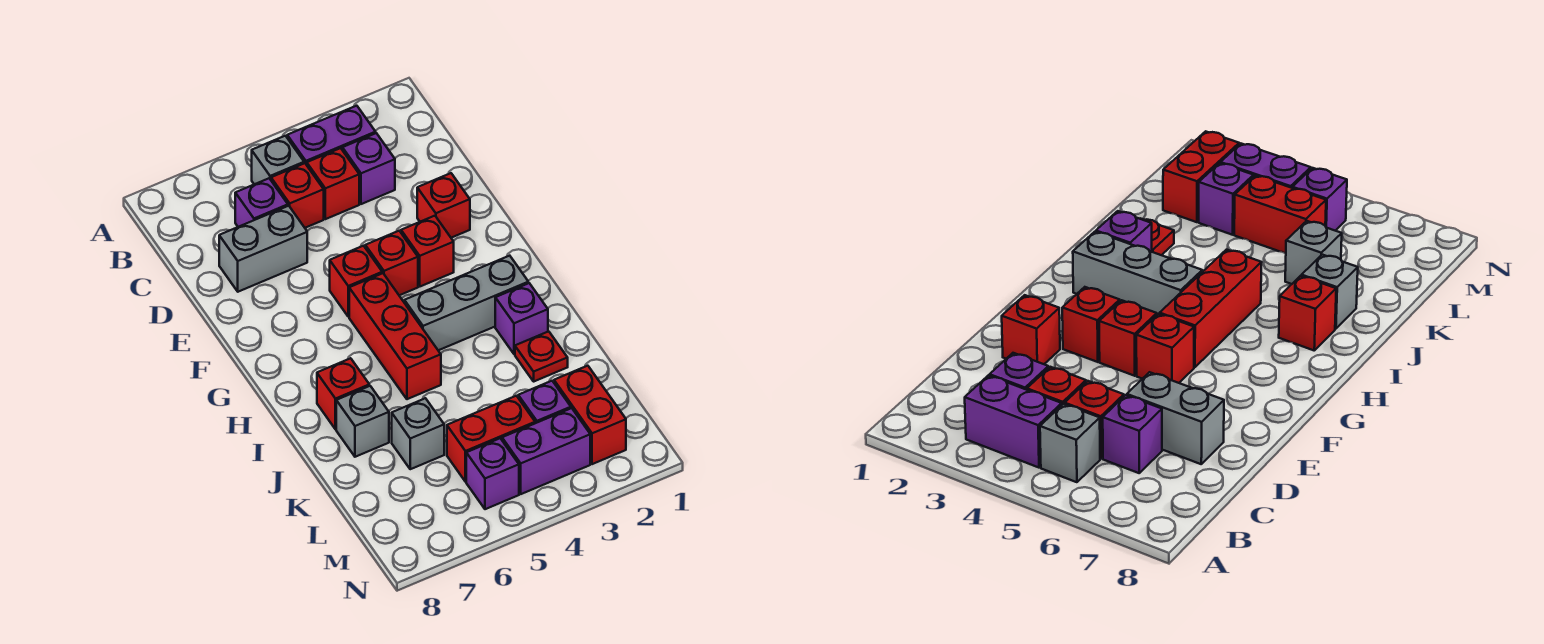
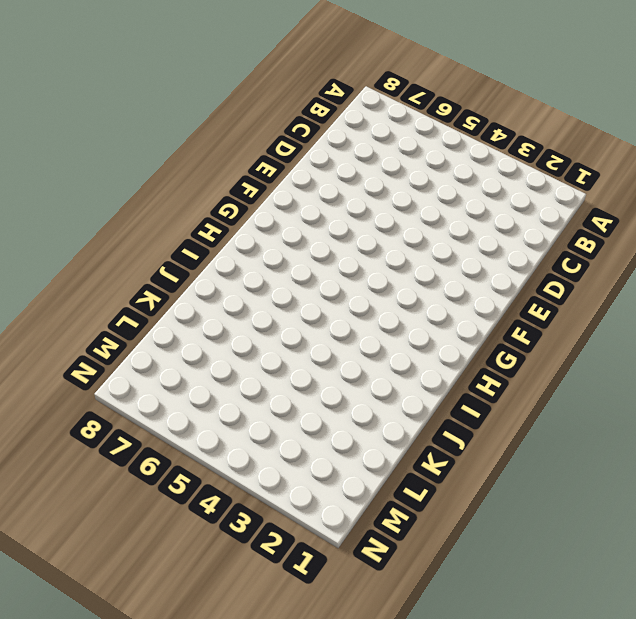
none -> purple brick B3:B4 level 1
none -> grey brick B5 level 1
none -> purple brick C3 level 1

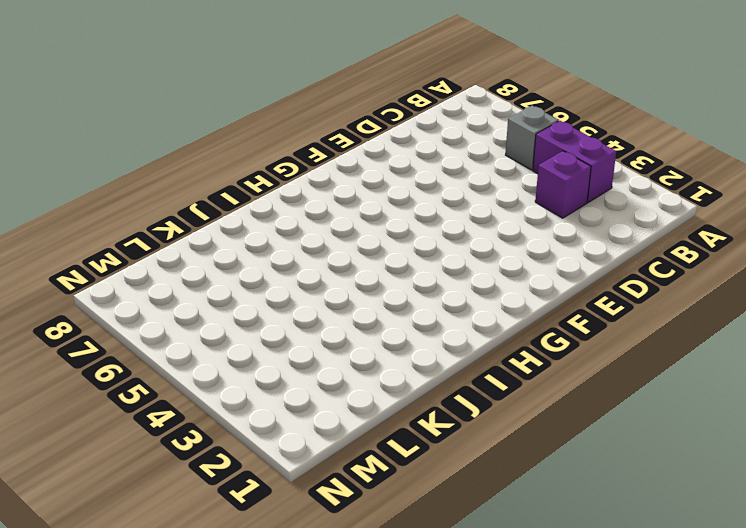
none -> red brick C4 level 1
none -> red brick C5 level 1
none -> purple brick C6 level 1

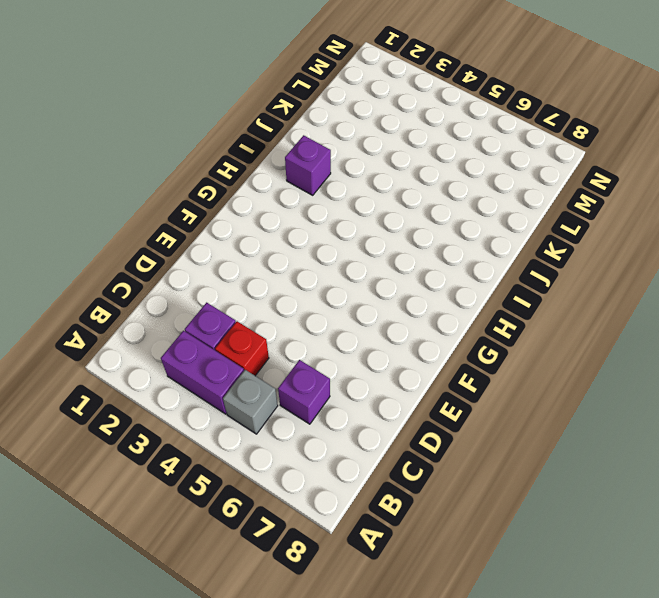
none -> red brick C5 level 1
none -> grey brick D6:D7 level 1
none -> red brick E2 level 1

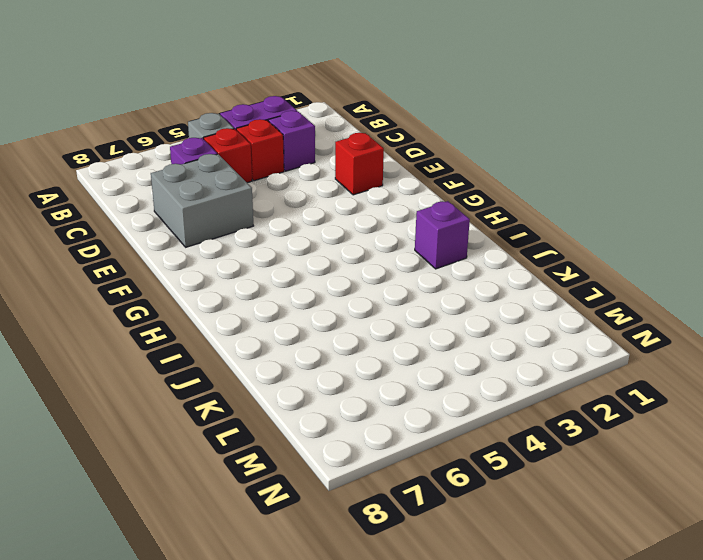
grey brick D6:E7 level 1 -> grey brick D6:D7 level 1
none -> red brick F3 level 1
none -> red brick F4 level 1
none -> red brick F5 level 1

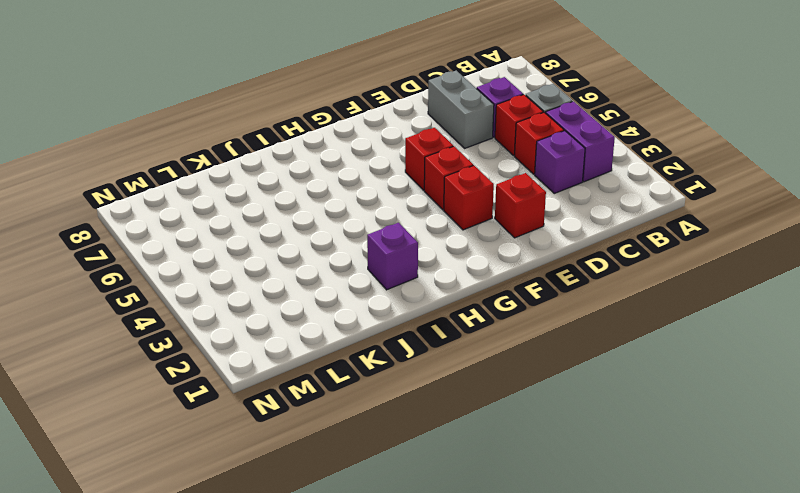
none -> red brick G5:I5 level 1
none -> grey brick H2:H4 level 1
none -> red brick I7 level 1

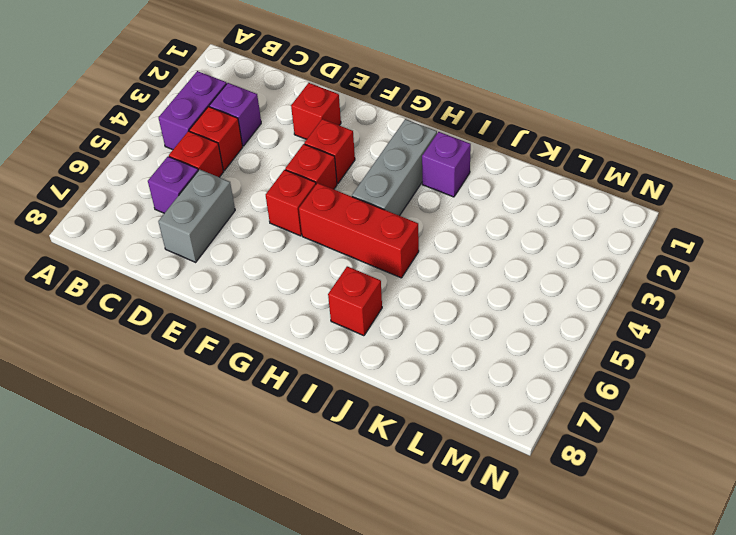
none -> grey brick B5 level 1
none -> red plate J2 level 1
none -> grey brick J7 level 1

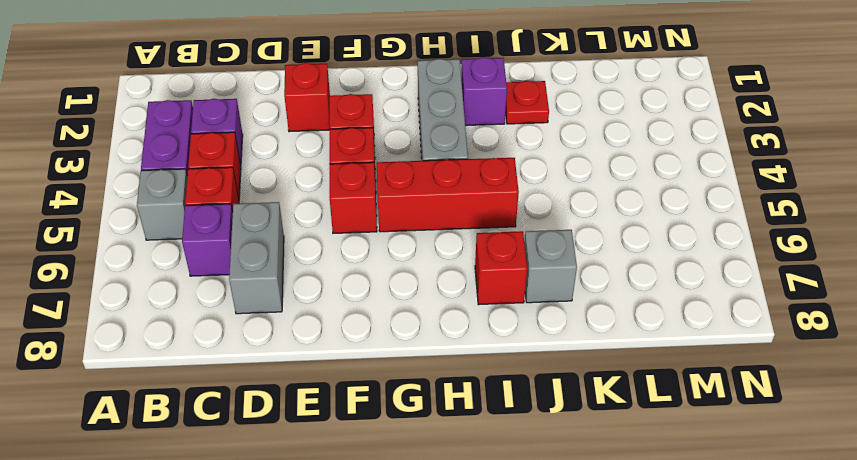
none -> grey brick K6 level 1
none -> red brick L2:M2 level 1
none -> purple brick L3 level 1

